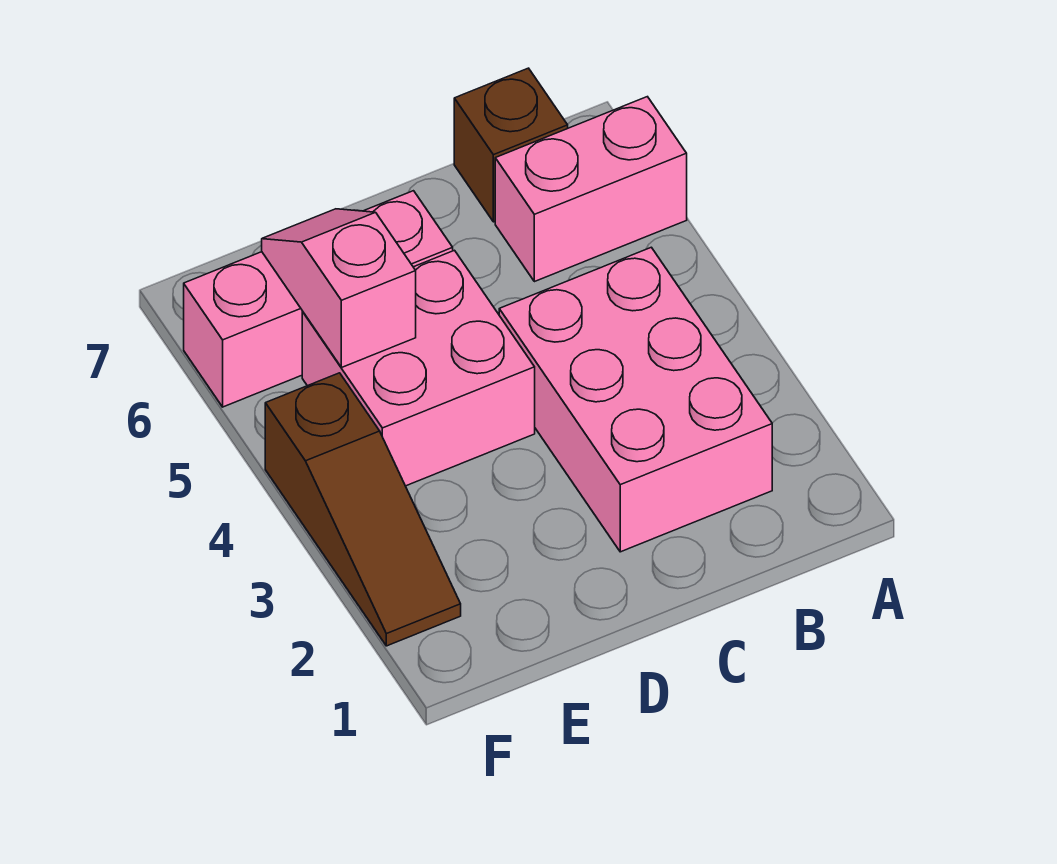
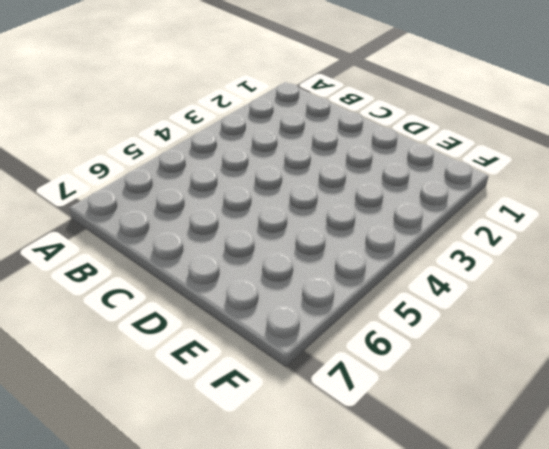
none -> pink brick A6:B6 level 1
none -> pink brick B2:C4 level 1

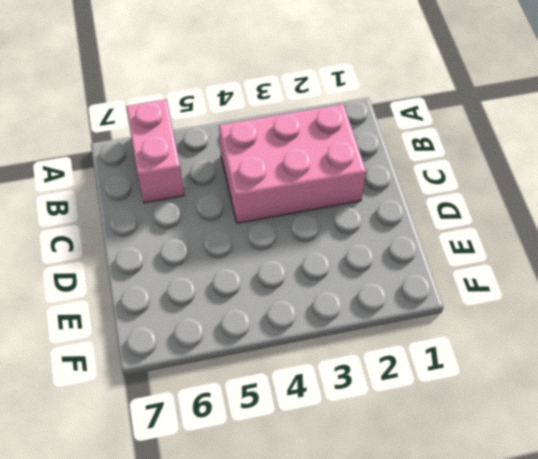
none -> brown brick B7 level 1
none -> pink brick D4:E5 level 1

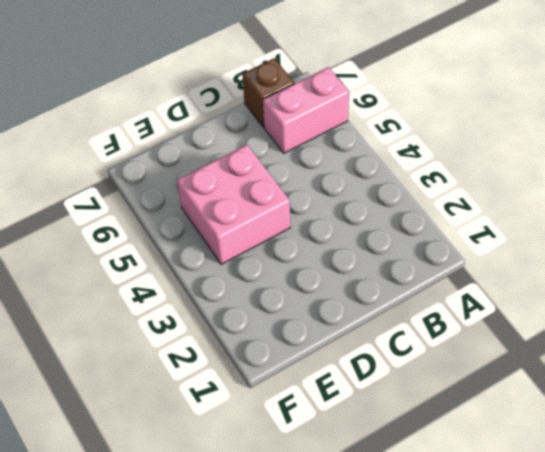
none -> pink brick B2:C4 level 1
none -> pink brick D6:F6 level 1

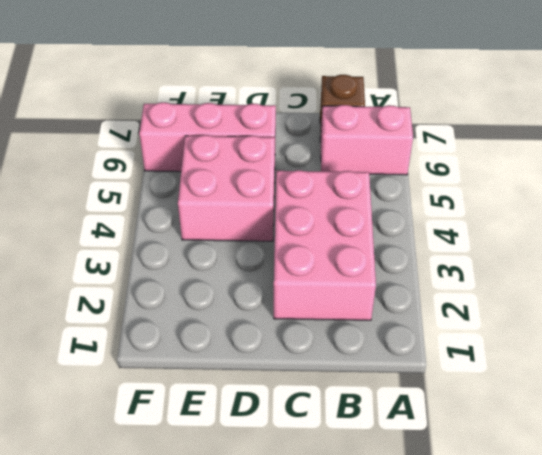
none -> brown slope F2:F4 level 1 top 4
none -> pink slope E5:E6 level 2 top 5

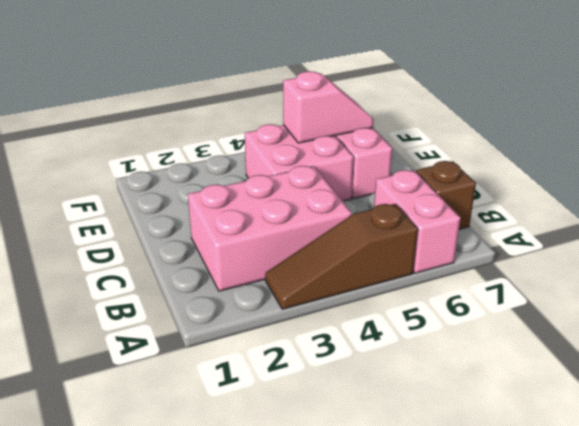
brown slope A3:A5 level 1 top 5 -> brown slope F2:F4 level 1 top 4

